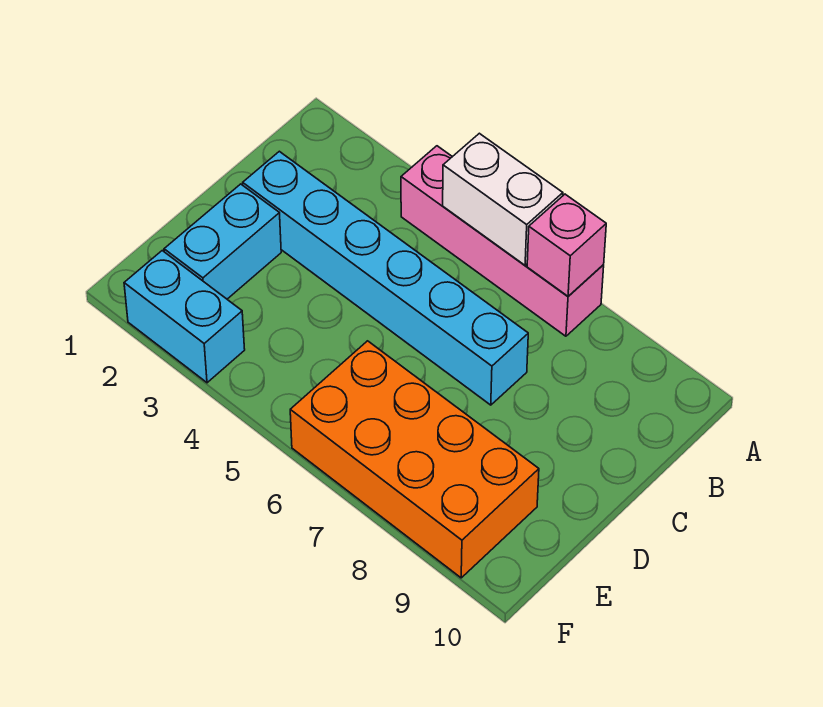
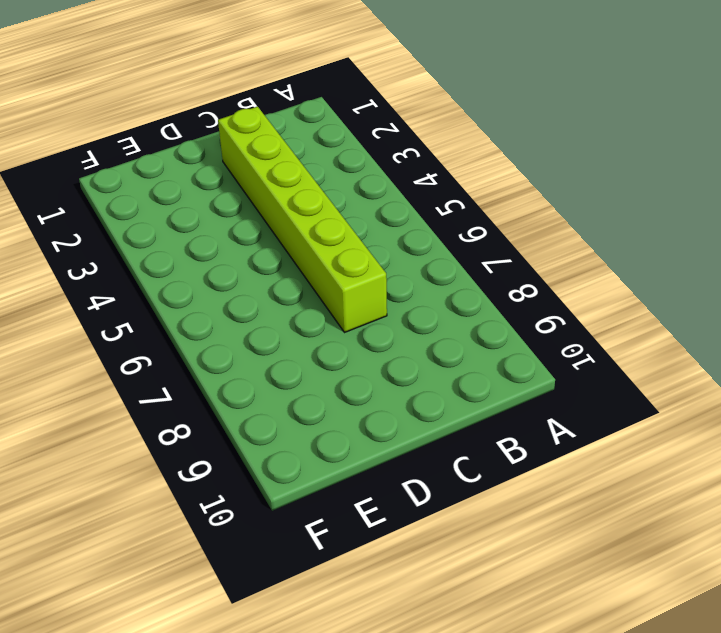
lime brick C2:C7 level 1 -> cyan brick C2:C7 level 1
none -> pink brick A4:A7 level 1
none -> cyan brick D2:E2 level 1

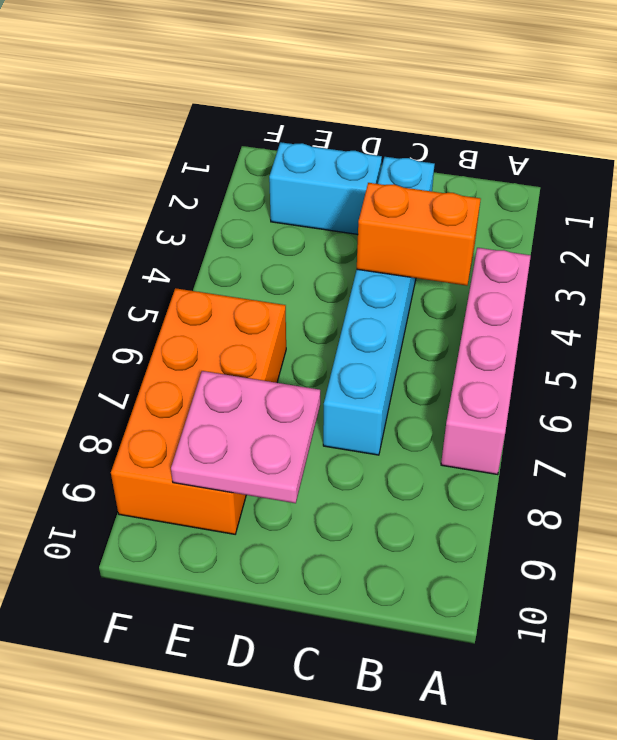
orange brick B4:C4 level 2 -> none
pink plate D8:E9 level 2 -> none
none -> cyan brick F2:F3 level 1
none -> white brick A5:A6 level 2

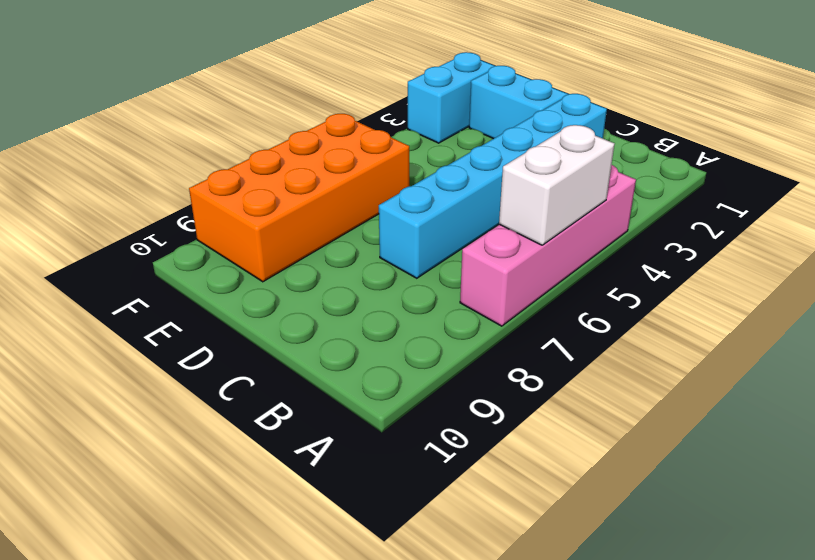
none -> pink brick A7 level 2

